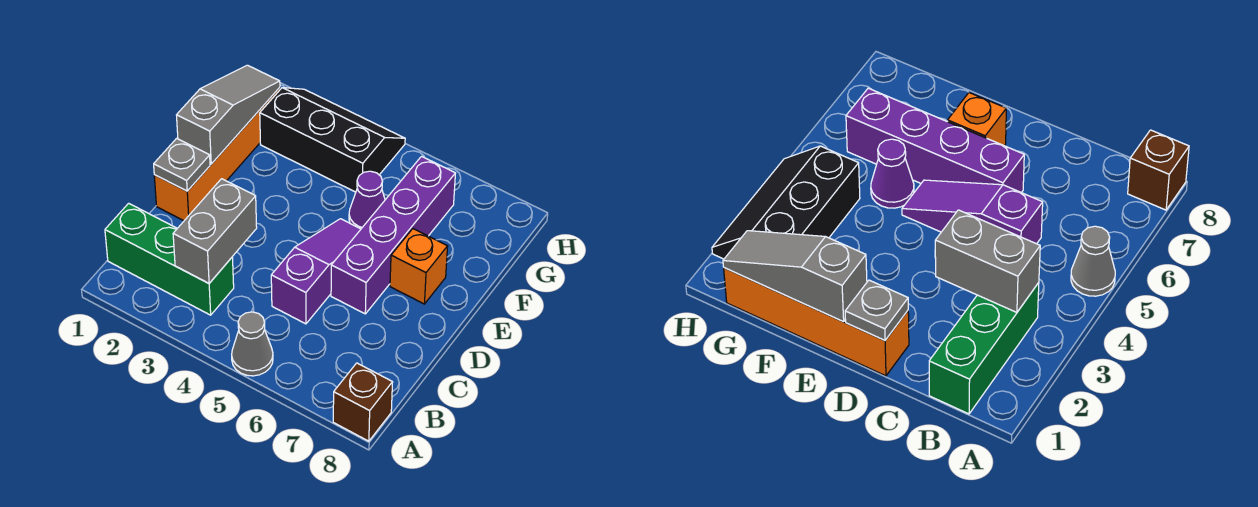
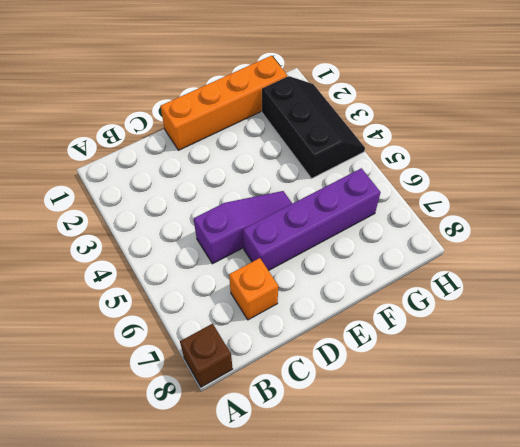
orange brick C7 level 1 -> orange brick E7 level 1
none -> grey cone A5 level 1
none -> green brick B1:B3 level 1
none -> purple cone F5 level 1

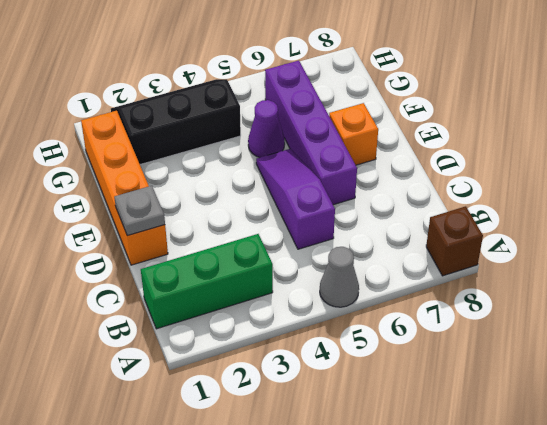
none -> grey brick B3:C3 level 2
none -> grey slope E1:G1 level 2 top E

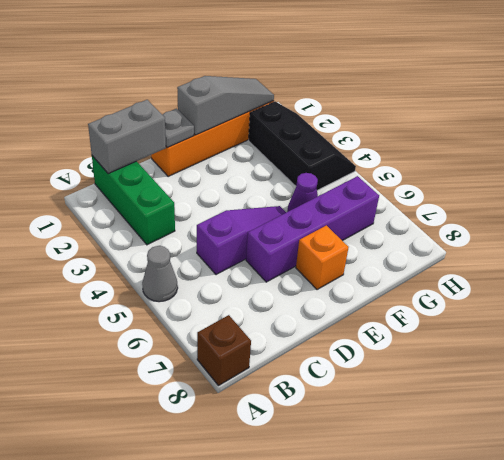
grey brick B1:C1 level 2 -> grey brick B3:C3 level 2

